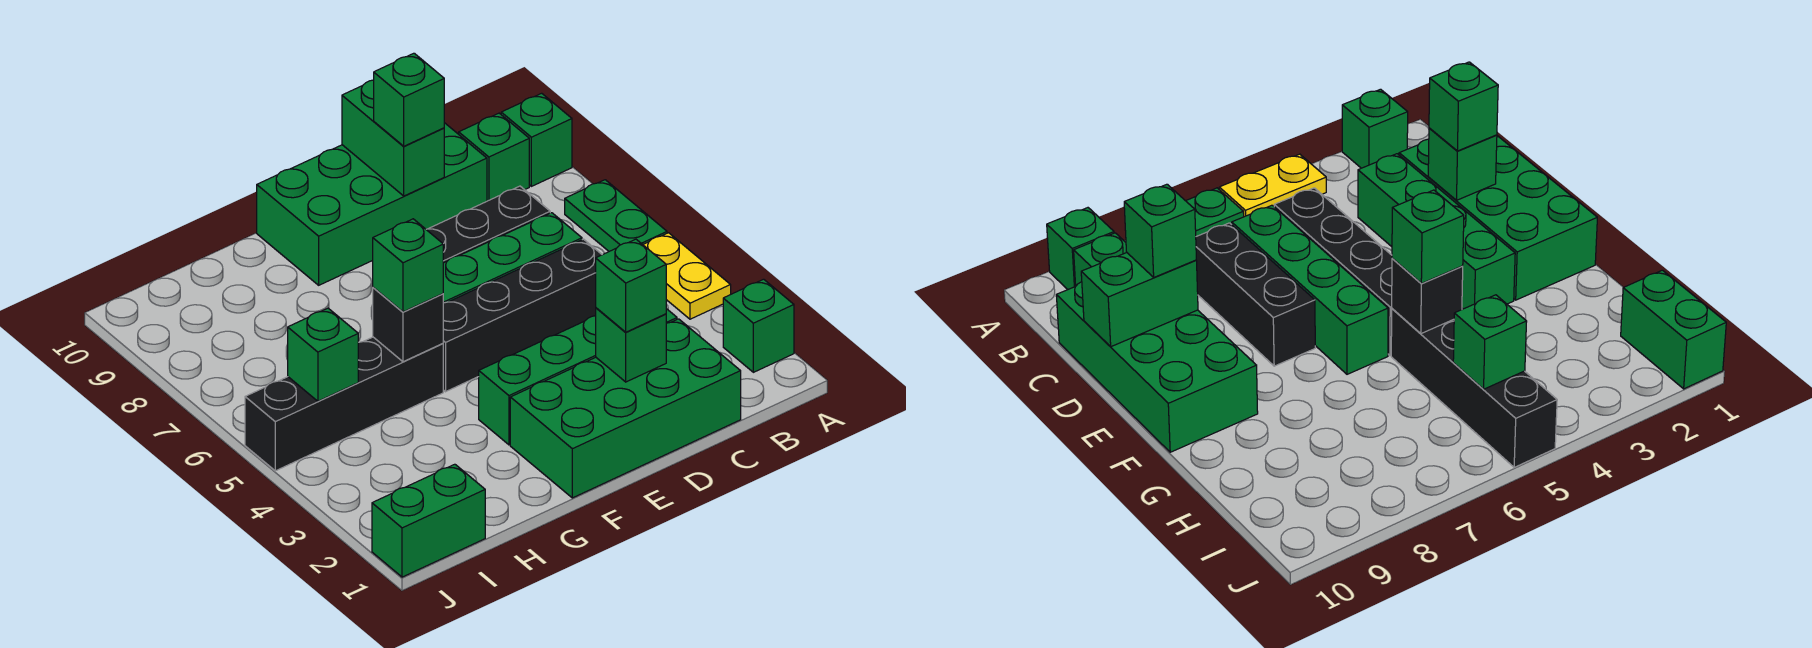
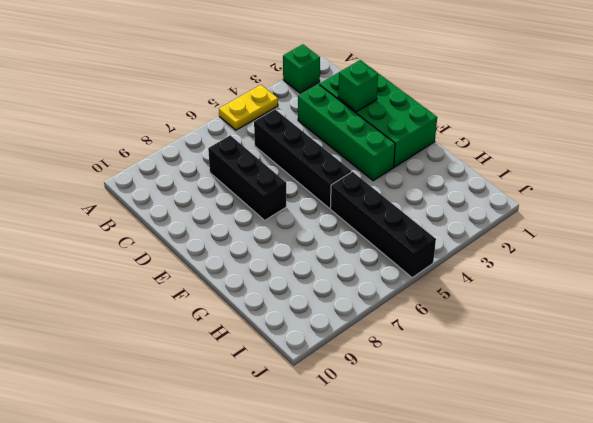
none -> green plate A6:A7 level 1
none -> green brick A9 level 1
none -> green brick B9 level 1

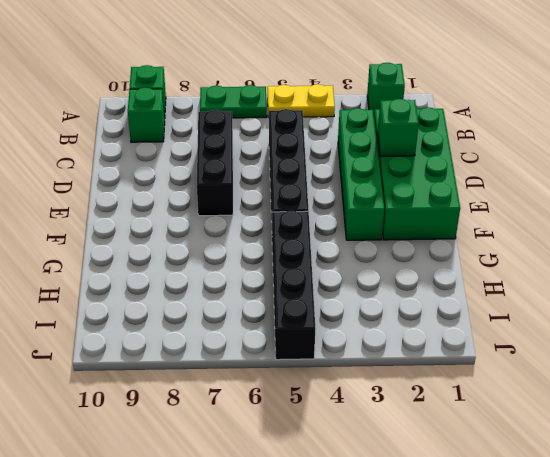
none -> green brick C6:F6 level 1
none -> green brick C9:F10 level 1
none -> green brick I1:J1 level 1

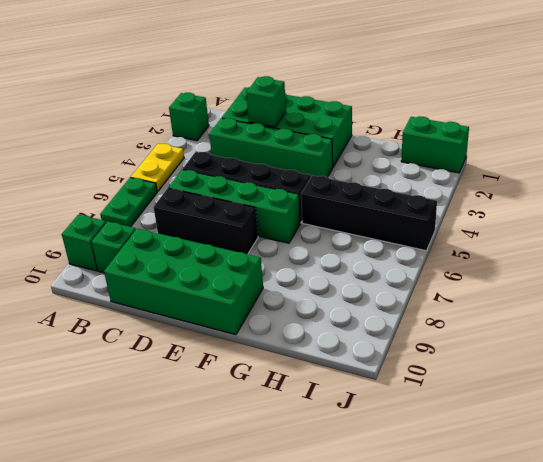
none -> green brick D9:D10 level 2
none -> black brick G5 level 2
none -> green brick I5 level 2

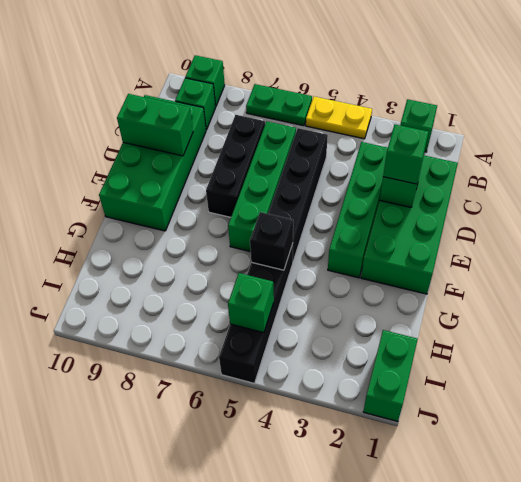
none -> green brick D9 level 3
none -> green brick G5 level 3

